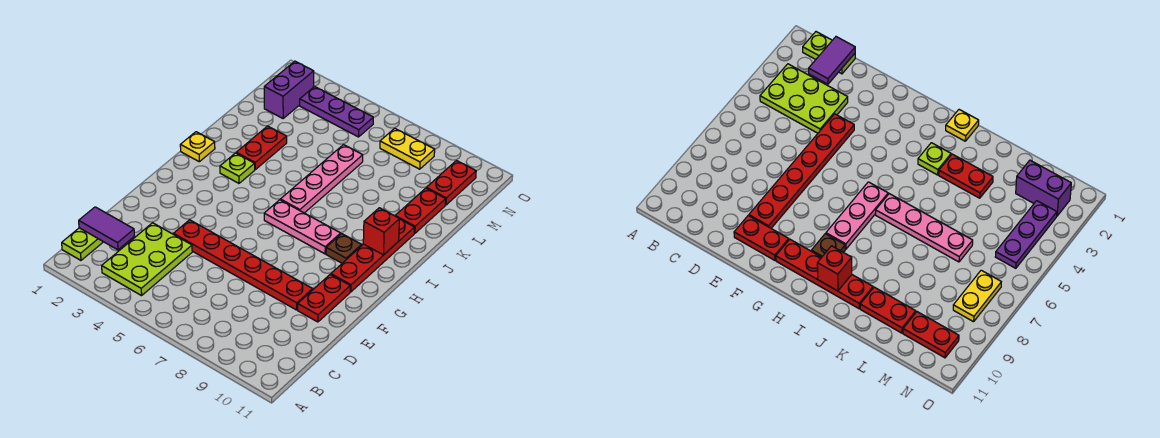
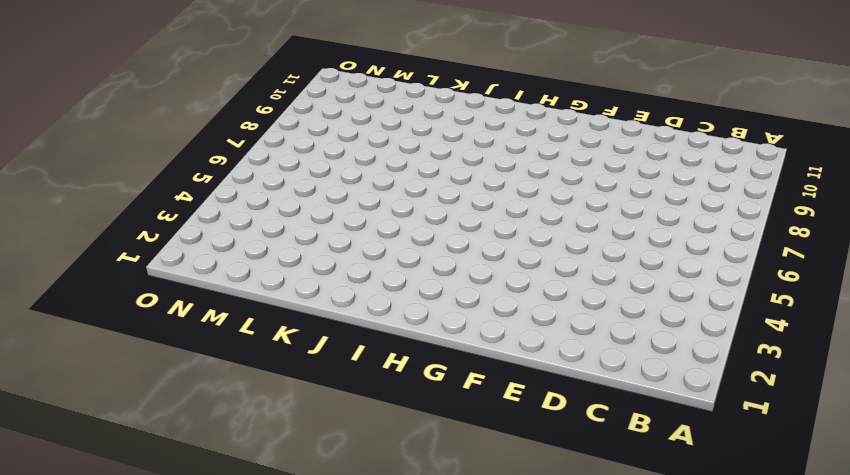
none -> lime plate B1:C1 level 1
none -> lime plate B3:D4 level 1
none -> red plate E4:E9 level 1

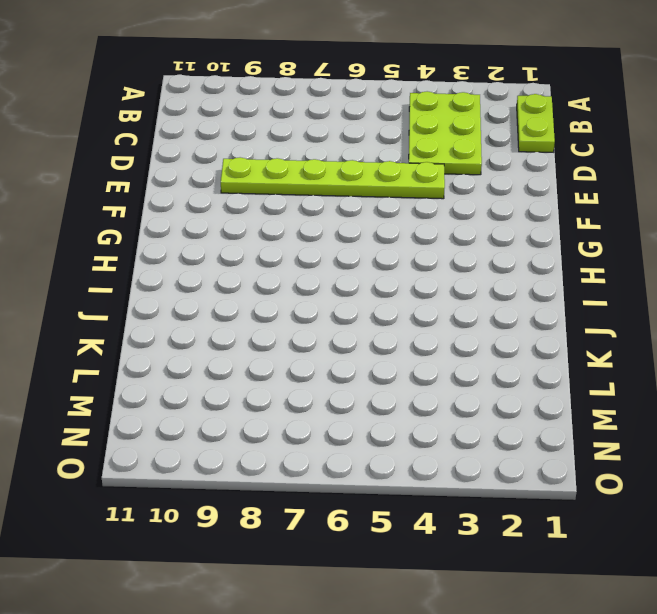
lime plate E4:E9 level 1 -> red plate E4:E9 level 1
none -> red plate E10:F10 level 1
none -> red plate G10:J10 level 1
none -> pink plate H6:H8 level 1

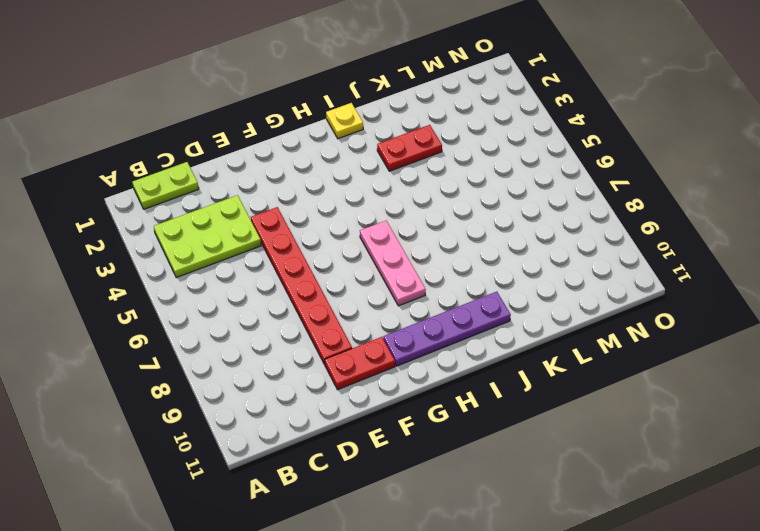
purple plate G10:J10 level 1 -> red plate G10:J10 level 1
none -> brown plate H9 level 1
none -> lime plate I3 level 1
none -> pink plate I6:L6 level 1

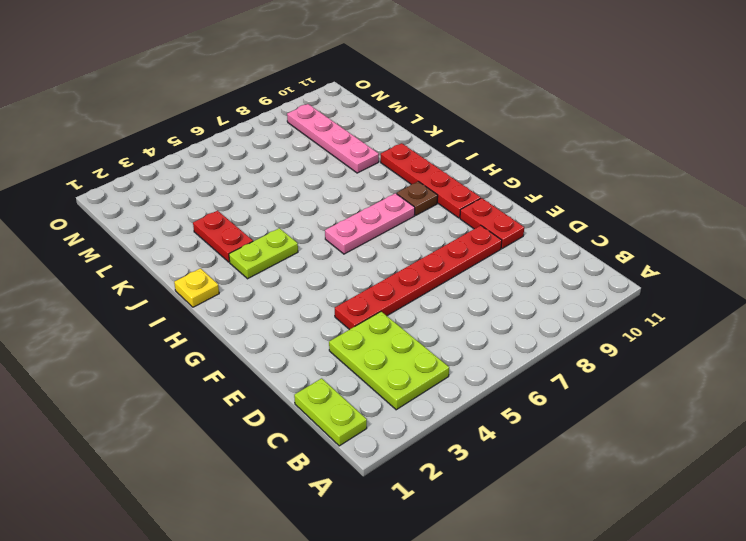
lime plate I3:I4 level 1 -> lime plate I3 level 1
pink plate K9:N9 level 1 -> pink plate I6:L6 level 1
none -> red plate K10:L10 level 1
none -> purple brick M2:N2 level 1
none -> red plate M10:N10 level 1

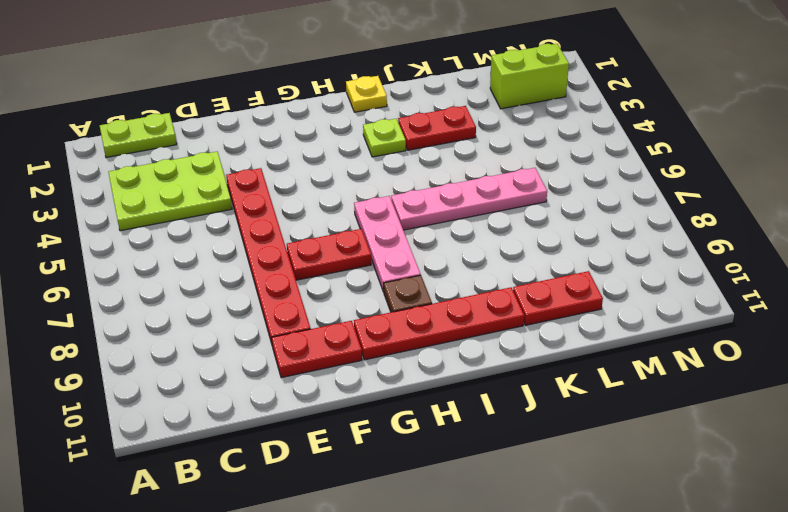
red plate F7:G7 level 1 -> red plate M10:N10 level 1
lime brick M2:N2 level 1 -> purple brick M2:N2 level 1
none -> purple plate N3:N5 level 1
none -> yellow plate N7:N8 level 1
none -> purple tile C1:C2 level 2

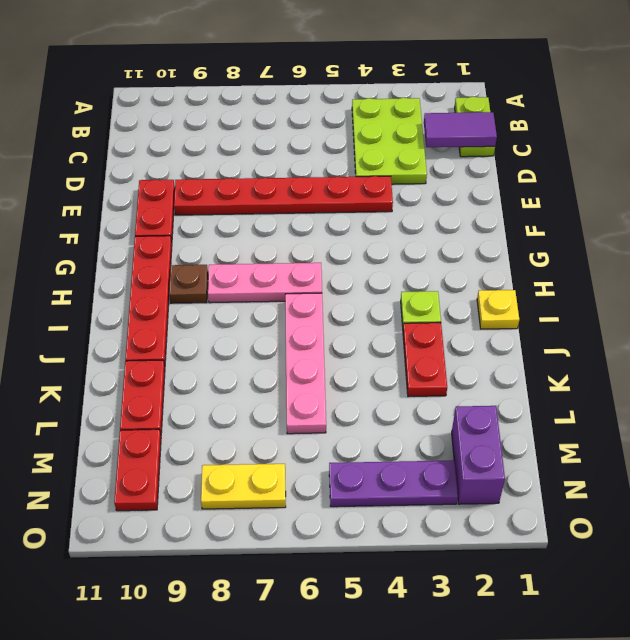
none -> red brick I10 level 2

